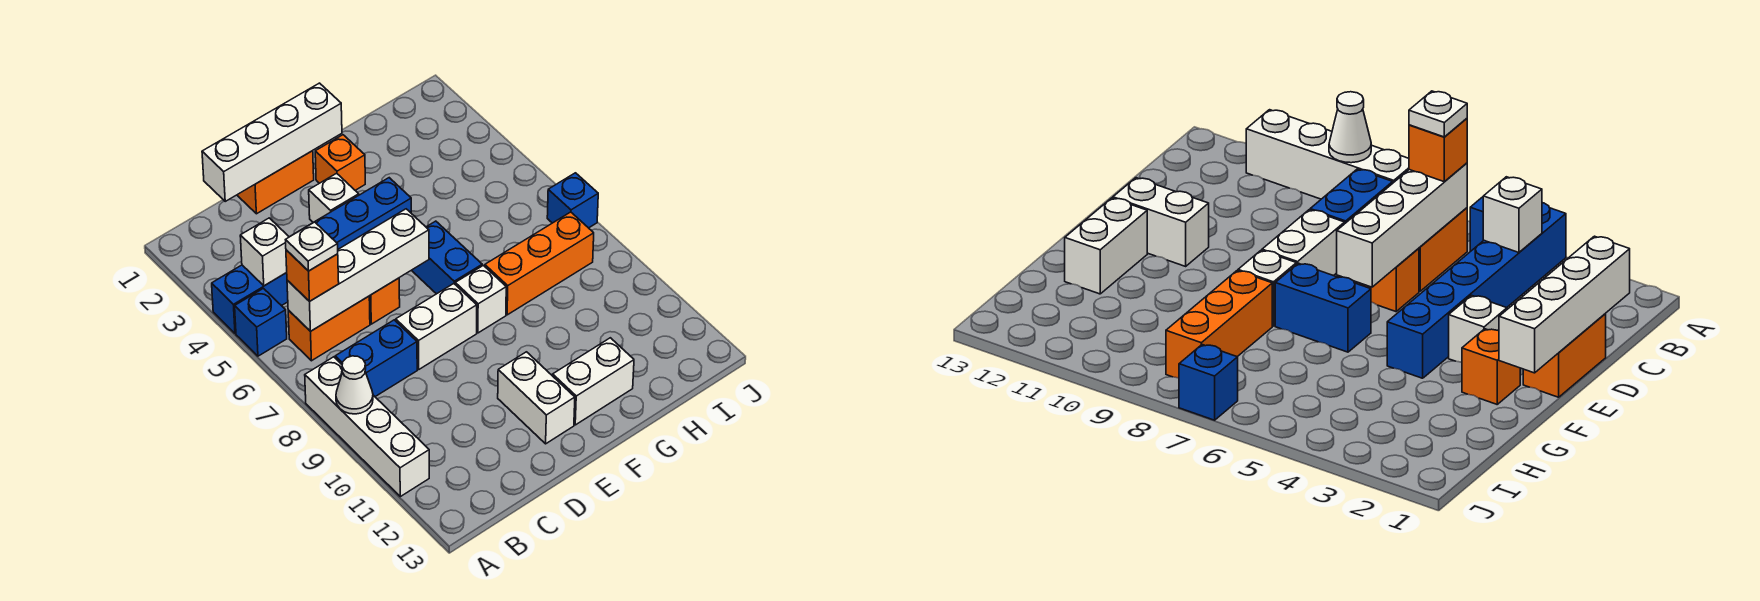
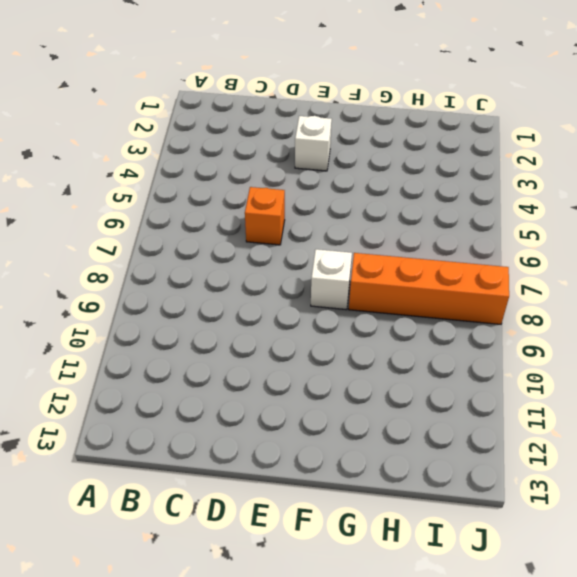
orange brick G8:J8 level 1 -> orange brick G8:I8 level 1
none -> blue brick A4:F4 level 1
none -> blue brick A5 level 1
none -> white brick A8:A11 level 1

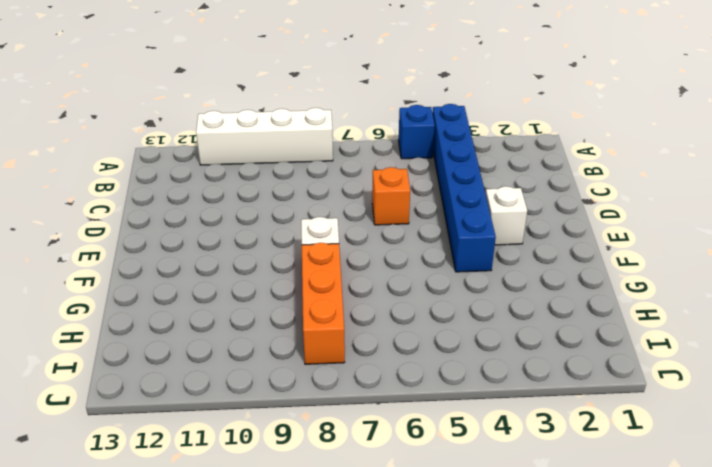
none -> orange brick B6:C6 level 1
none -> blue brick B8:C8 level 1
none -> orange brick D1:E1 level 1

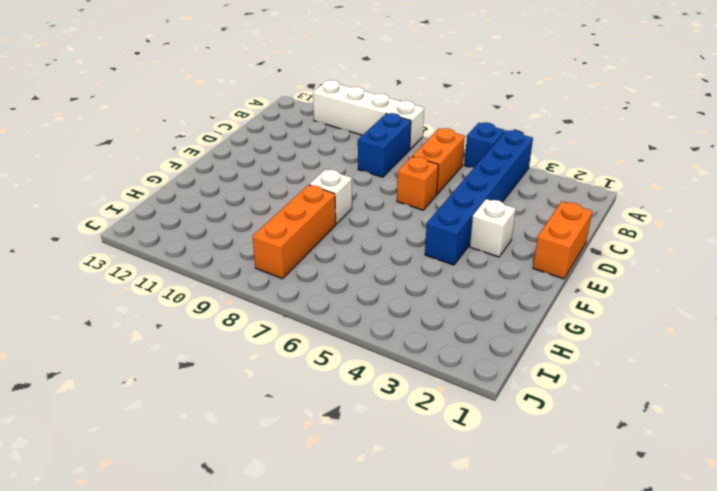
none -> white brick D8:E8 level 1
none -> white brick E11:E12 level 1
none -> orange brick F2 level 1

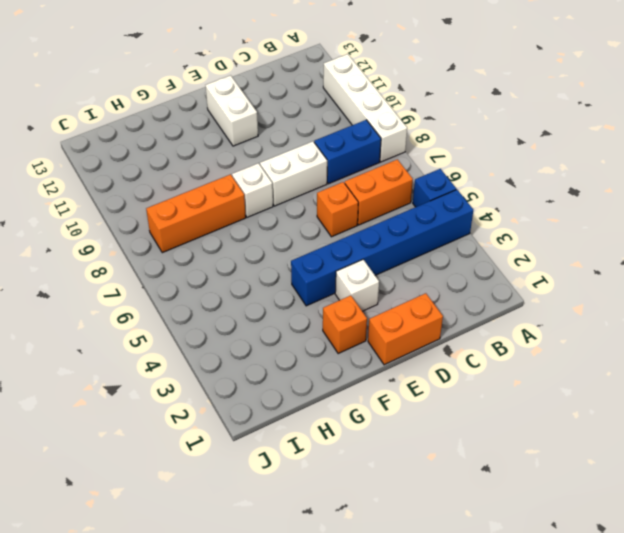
none -> blue brick F6:F7 level 1
none -> white brick F12:G12 level 1
none -> blue brick J7 level 1

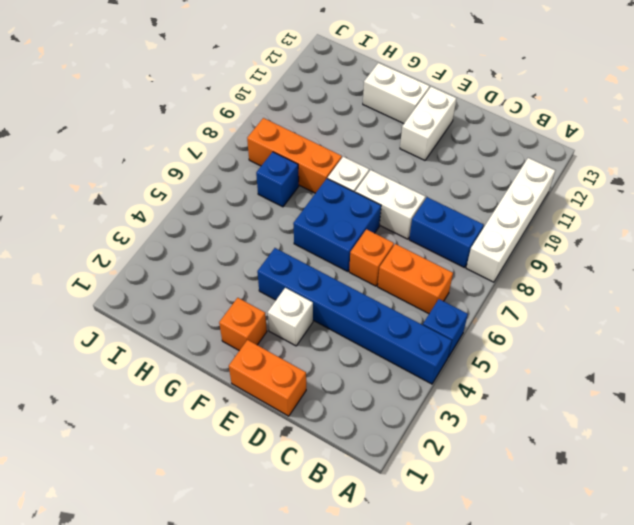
blue brick E6:F7 level 1 -> blue brick F6:F7 level 1
blue brick H7 level 1 -> blue brick J7 level 1
none -> white cone A9 level 2
none -> white brick B4 level 2
none -> white brick B6:E6 level 2

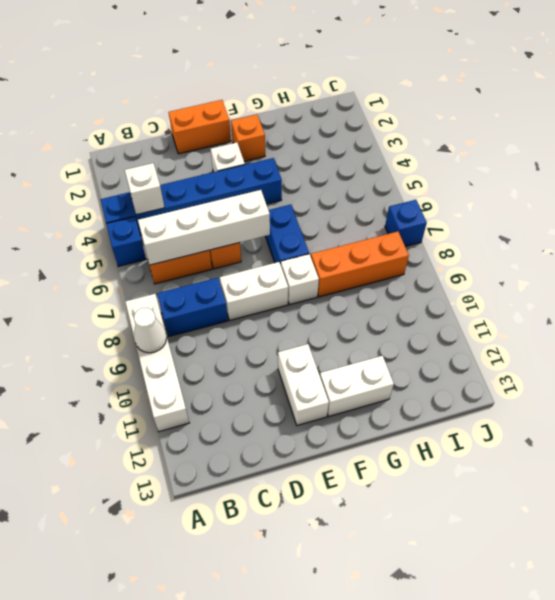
none -> white brick C1:F1 level 2
none -> orange brick B6 level 3
none -> white plate B6 level 4

